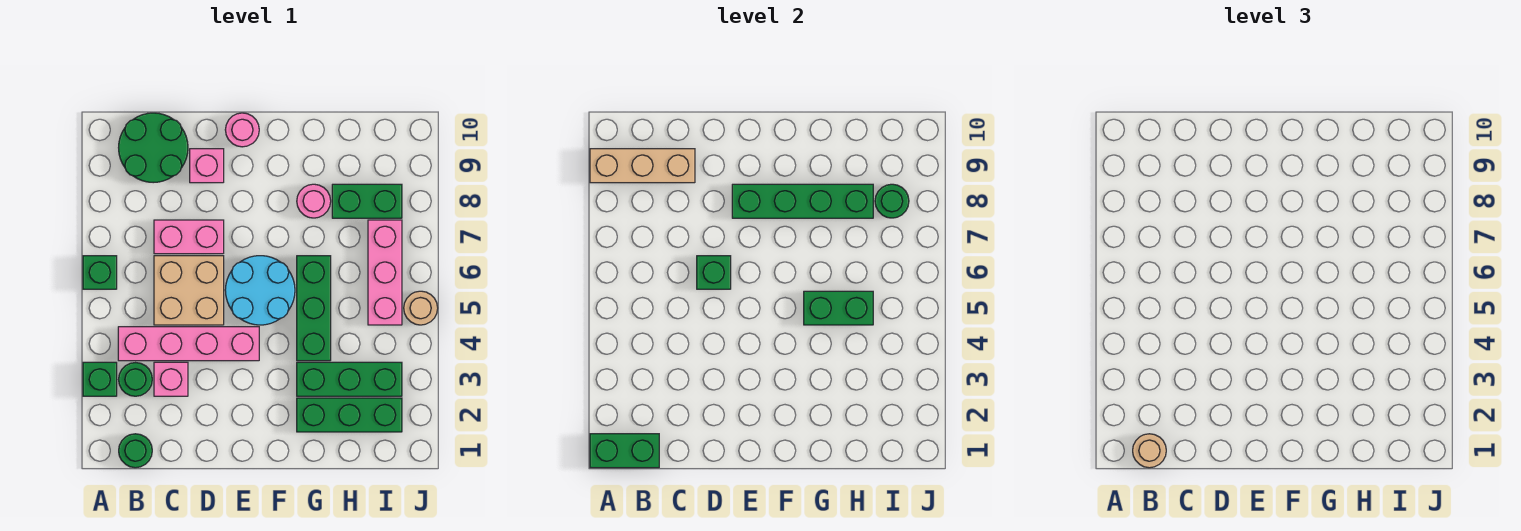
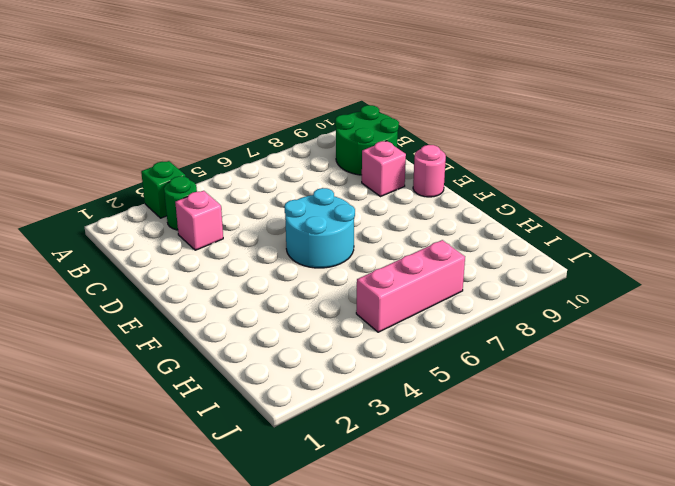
none -> green brick A6 level 1
none -> green round brick B1 level 1
none -> pink brick B4:E4 level 1

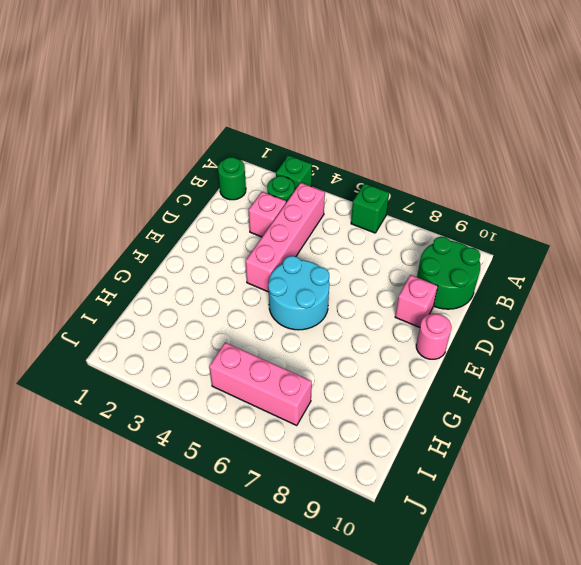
none -> tan brick C5:D6 level 1
none -> pink brick C7:D7 level 1
none -> green brick G2:I2 level 1

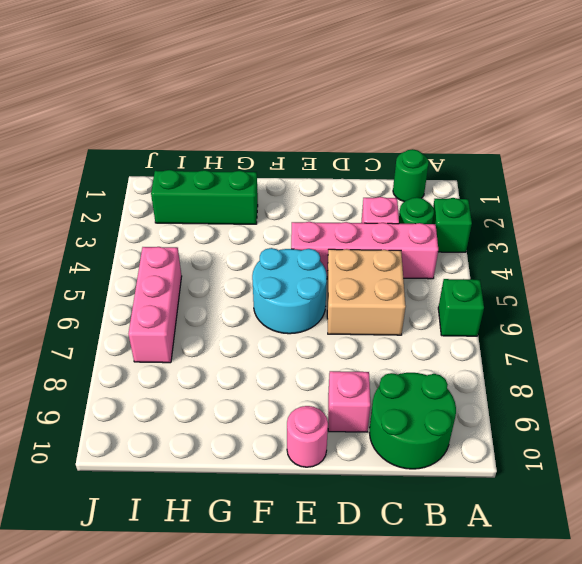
none -> pink brick C7:D7 level 1
none -> green brick G3:I3 level 1
none -> green brick G4:G6 level 1

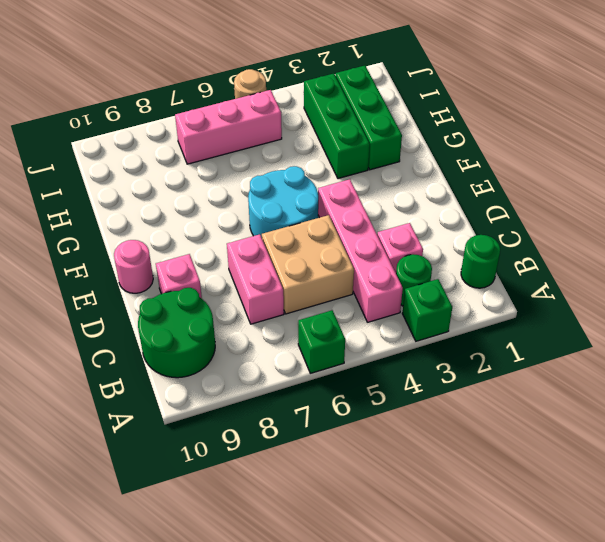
none -> green brick G4:G6 level 1
none -> pink round brick G8 level 1
none -> green brick H8:I8 level 1

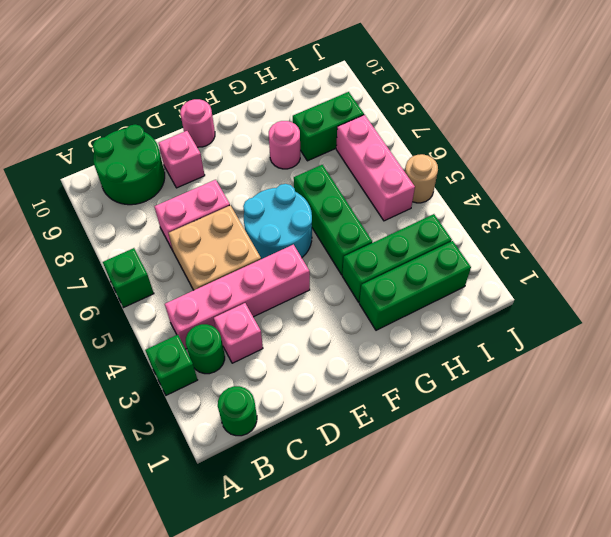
none -> green brick A1:B1 level 2
none -> tan brick A9:C9 level 2
none -> green brick D6 level 2

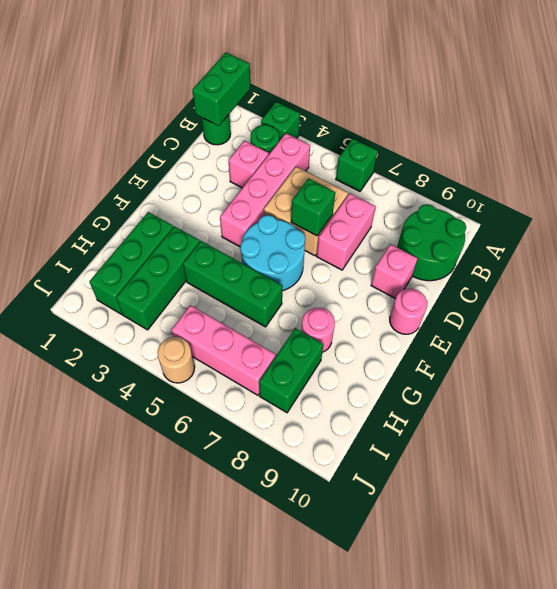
none -> tan brick A9:C9 level 2
none -> green brick E8:H8 level 2
none -> green brick G5:H5 level 2

